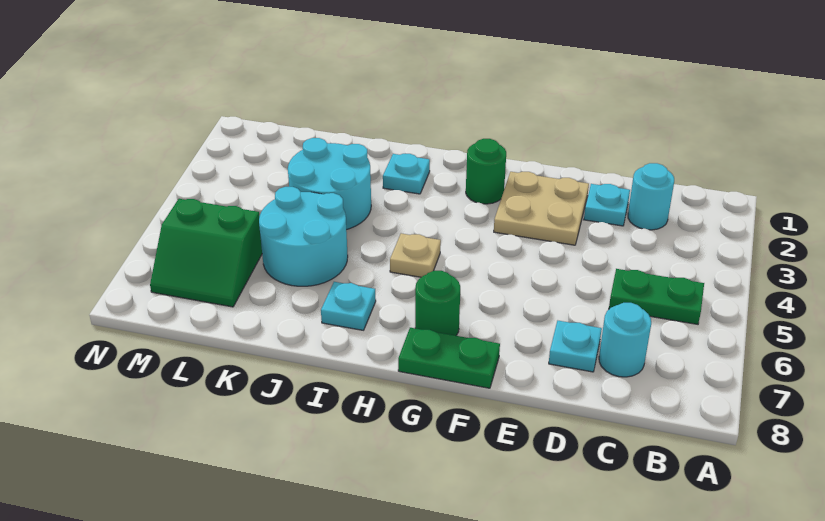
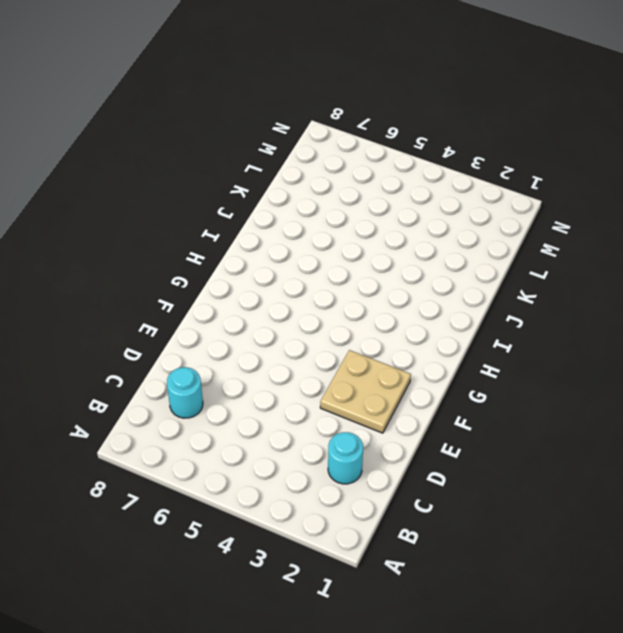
none -> green plate B5:C5 level 1
none -> cyan plate D2 level 1
none -> cyan plate D7 level 1

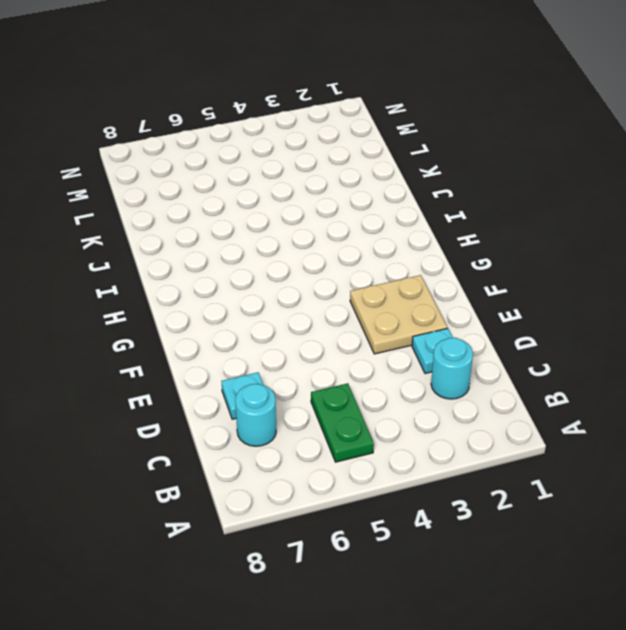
none -> green plate F8:G8 level 1
none -> green round brick G2 level 1
none -> green round brick G7 level 1

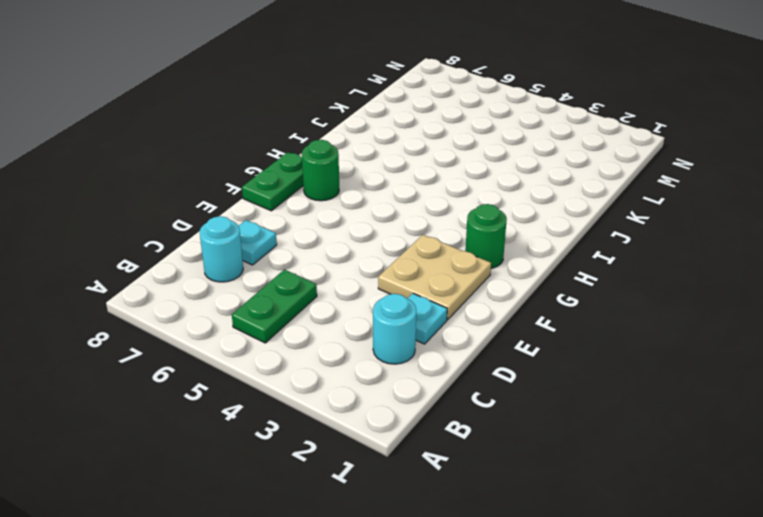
none -> tan plate H5 level 1
none -> cyan plate I2 level 1
none -> cyan plate I7 level 1

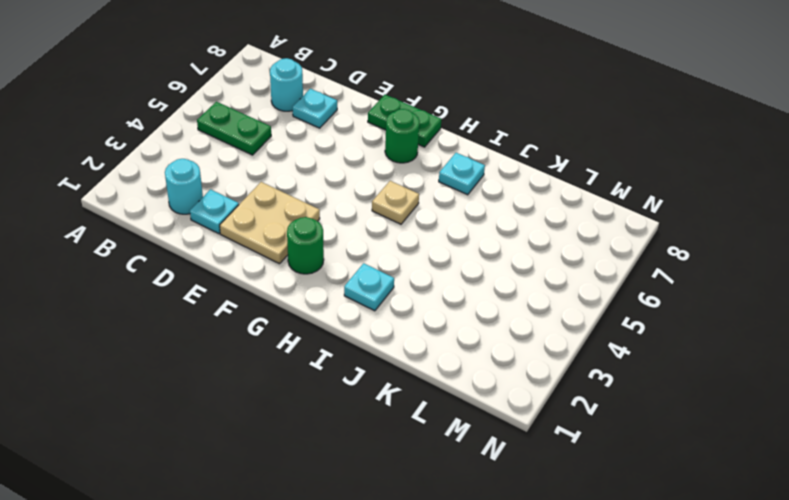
none -> cyan round brick J3:K4 level 1
none -> cyan round brick J5:K6 level 1
none -> green slope L6:M7 level 1 top 6

